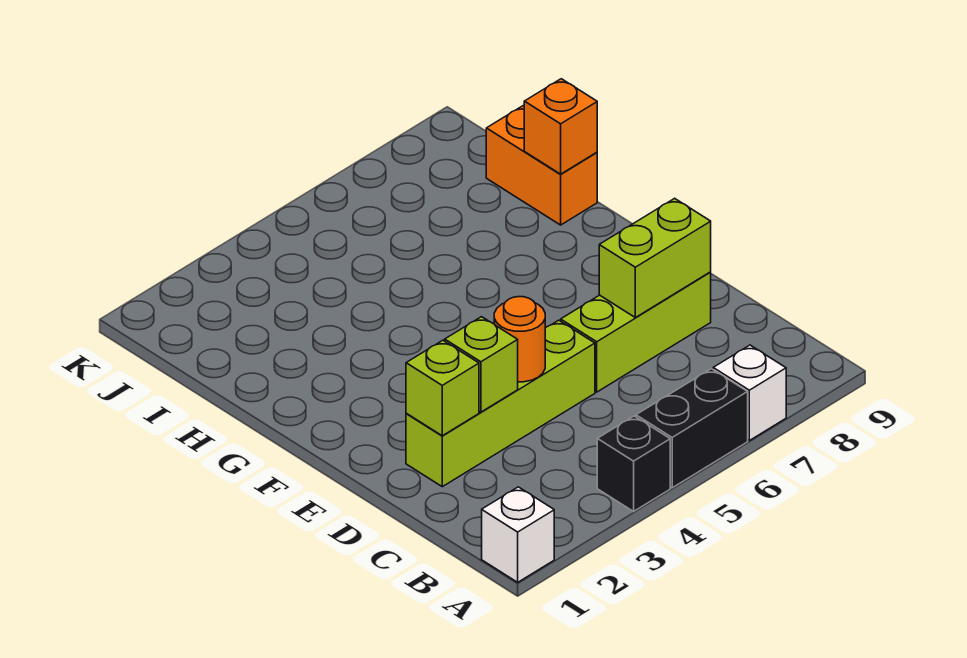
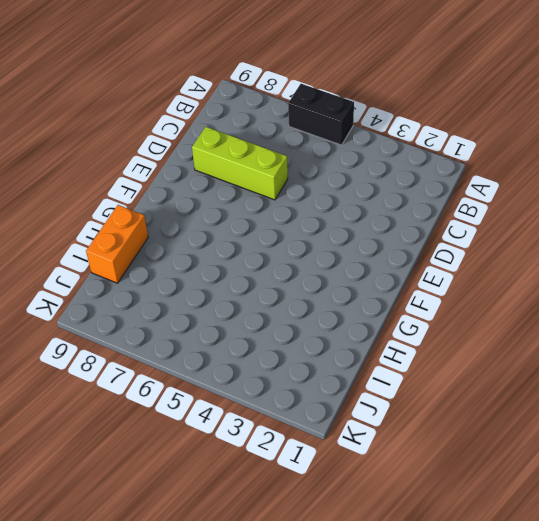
none -> white brick A1 level 1
none -> black brick A4 level 1
none -> white brick A7 level 1

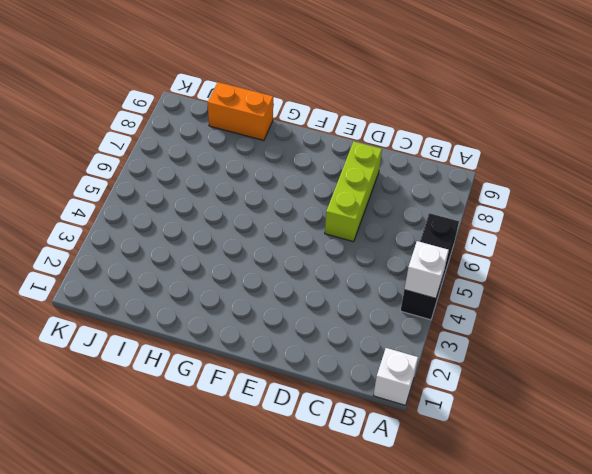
white brick A4 level 2 -> white brick A7 level 1
none -> lime brick D2:D5 level 1
none -> lime brick D2 level 2
none -> lime brick D3 level 2

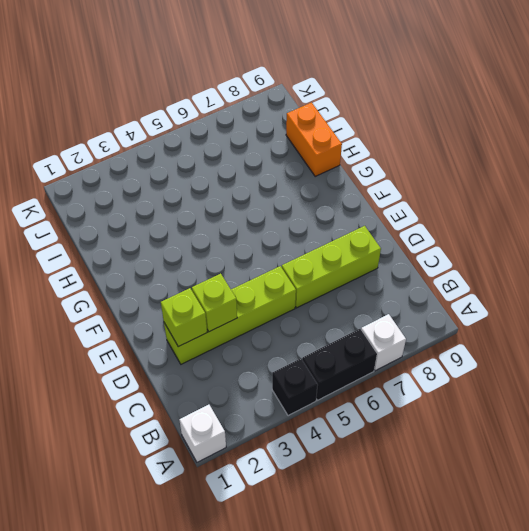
none -> orange round brick D4 level 2
none -> lime brick D7:D8 level 2
none -> orange brick H9 level 2

